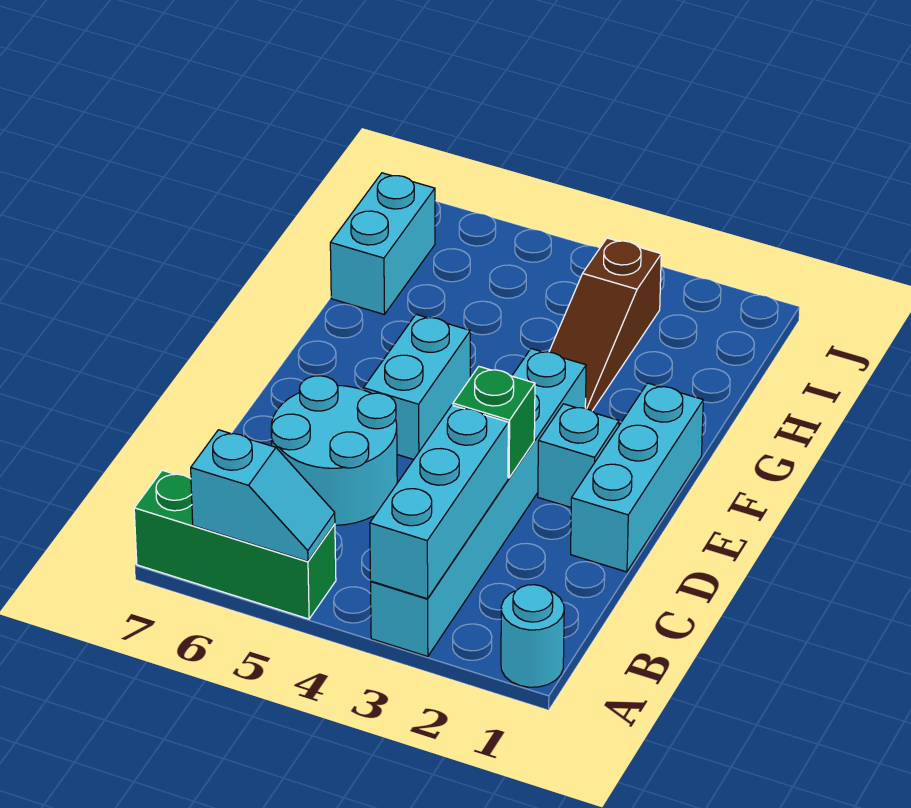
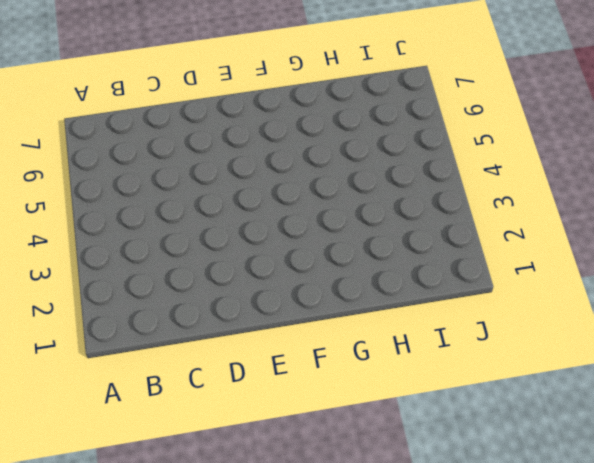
none -> cyan round brick A1 level 1
none -> cyan brick A3:F3 level 1
none -> green brick A5:A7 level 1

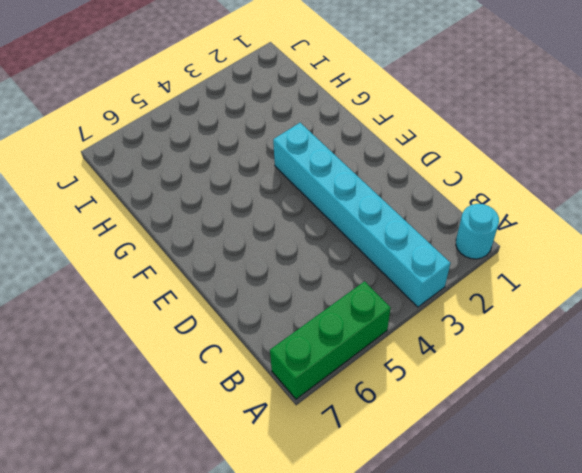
none -> cyan round brick C5:D6 level 1
none -> cyan brick D1:F1 level 1
none -> cyan brick E2 level 1

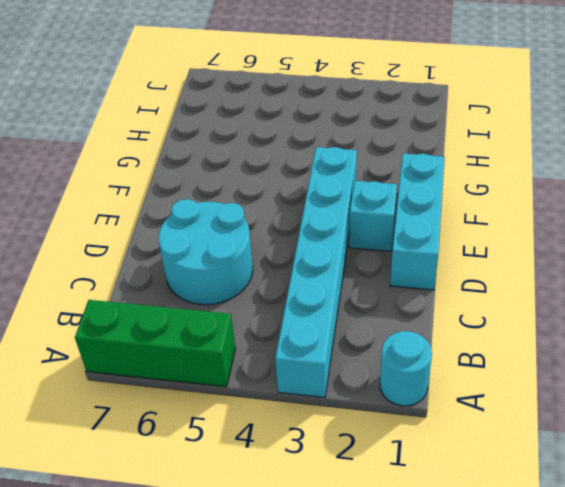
none -> cyan brick E5:F5 level 1
none -> brown slope G3:I3 level 1 top I
none -> cyan brick H7:I7 level 1

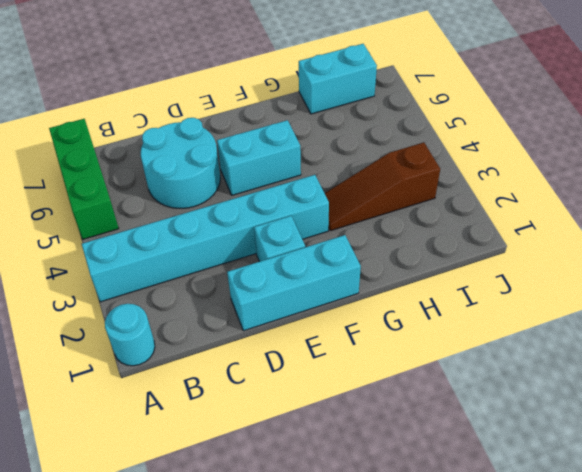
none -> cyan brick A3:C3 level 2
none -> cyan slope A5:A6 level 2 top 6
none -> green brick D3 level 2

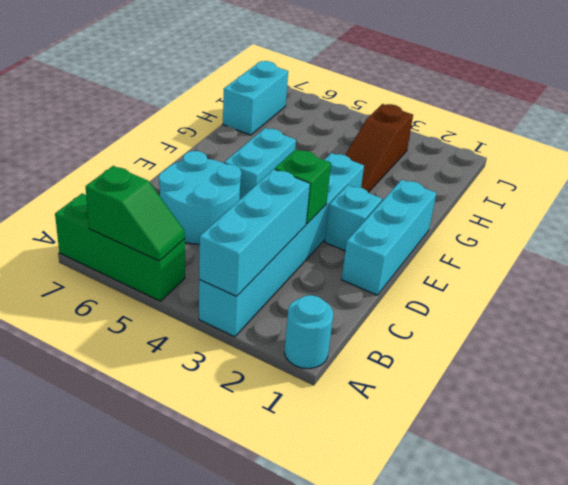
green slope A5:A6 level 2 top 6 -> cyan slope A5:A6 level 2 top 6

